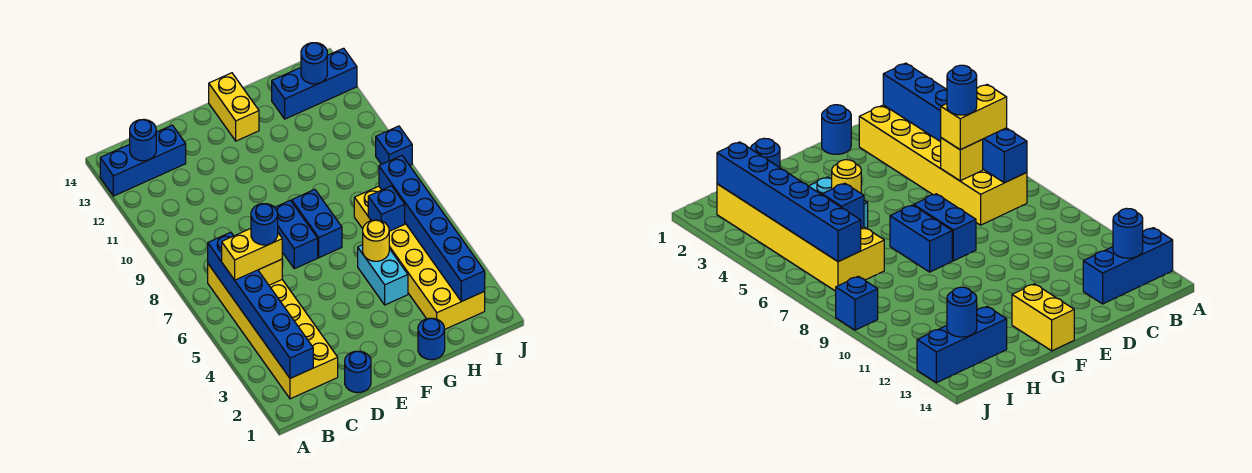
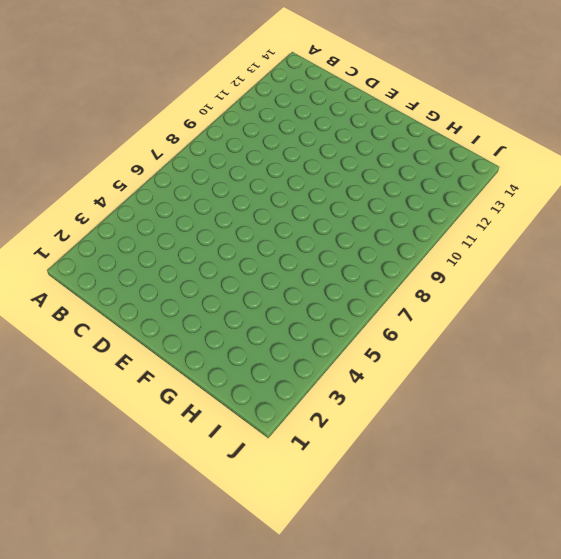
none -> blue brick A13:C13 level 1
none -> yellow brick B2:C7 level 1
none -> blue round brick D1 level 1

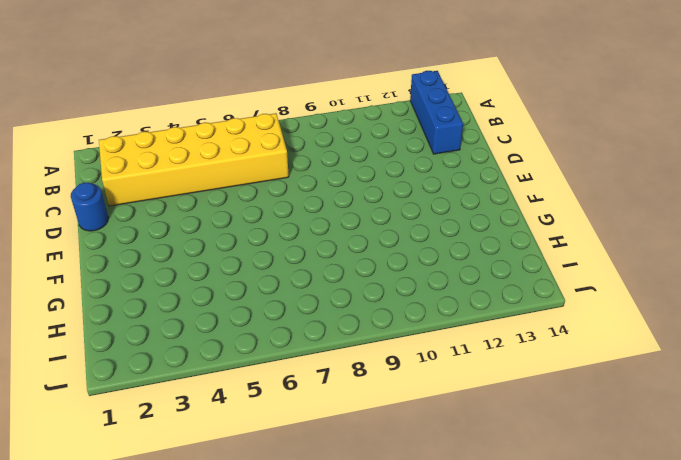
none -> blue brick E7:E8 level 1
none -> blue brick F7:F8 level 1
none -> yellow brick F13:F14 level 1

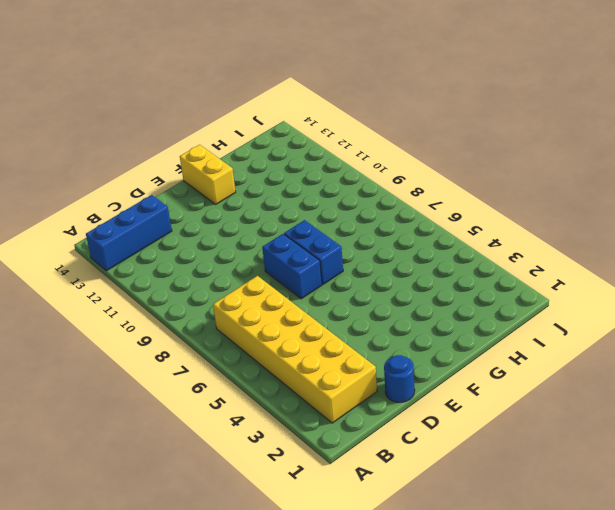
none -> blue round brick G1 level 1
none -> cyan brick G4:G5 level 1
none -> yellow brick H2:I7 level 1

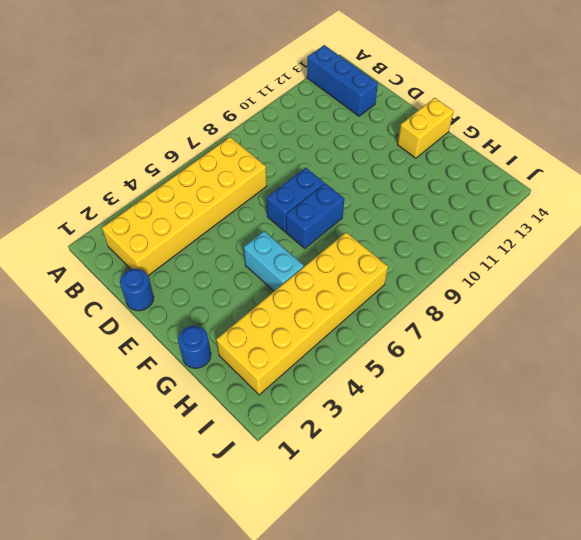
cyan brick F5:G5 level 1 -> cyan brick G4:G5 level 1
none -> blue brick H13:J13 level 1
none -> blue brick J9 level 1
none -> blue brick B2:B7 level 2

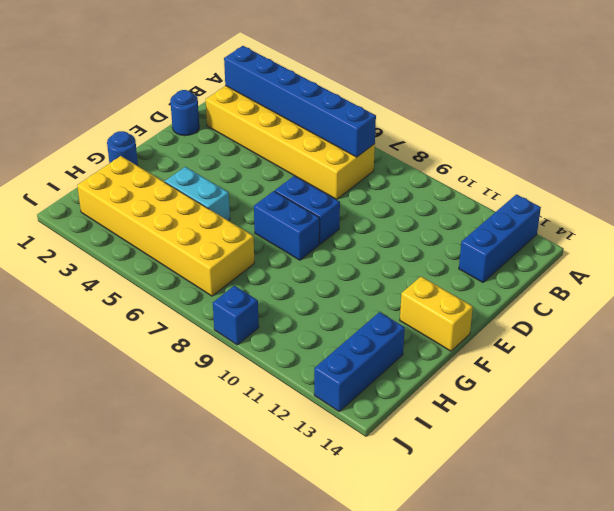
none -> blue round brick B13 level 2
none -> yellow brick C6 level 2
none -> yellow round brick G5 level 2

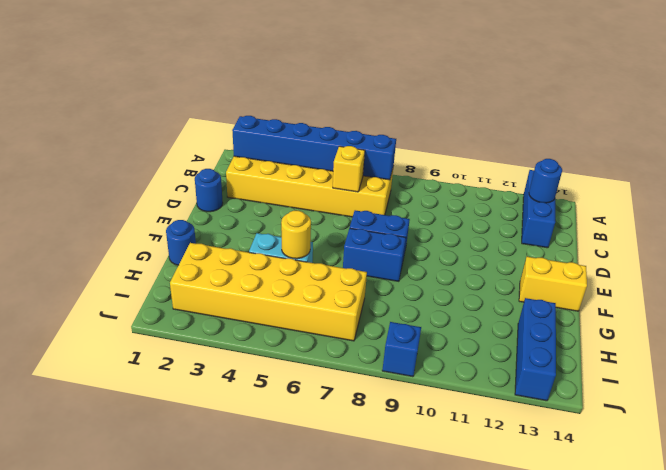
none -> blue brick H6 level 2
none -> blue brick I2:I7 level 2
none -> blue round brick I13 level 2

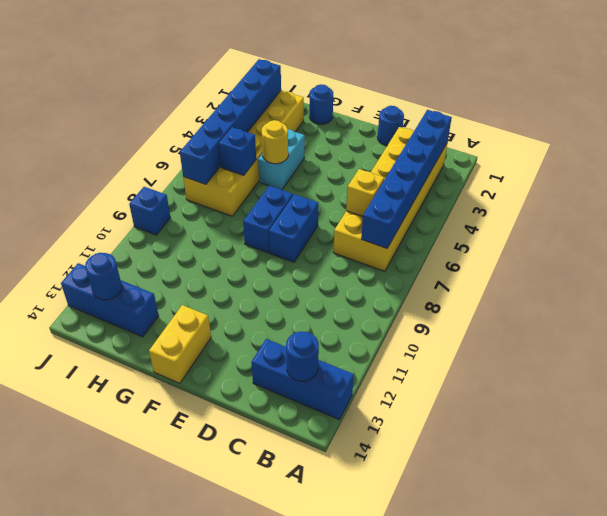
none -> yellow brick B6:C6 level 3
none -> blue round brick C6 level 4

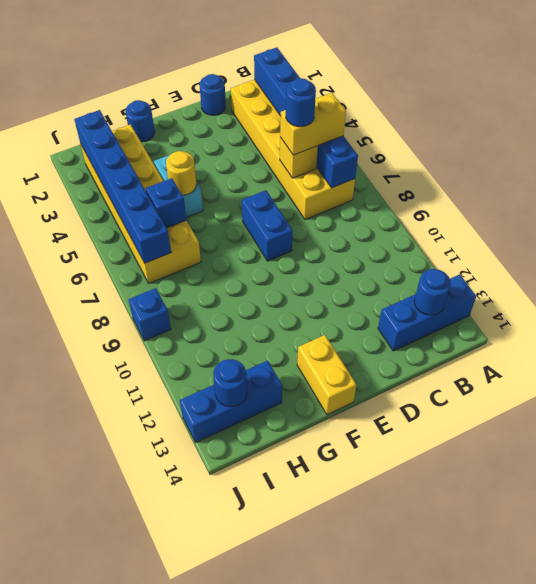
none -> blue brick F7:F8 level 1

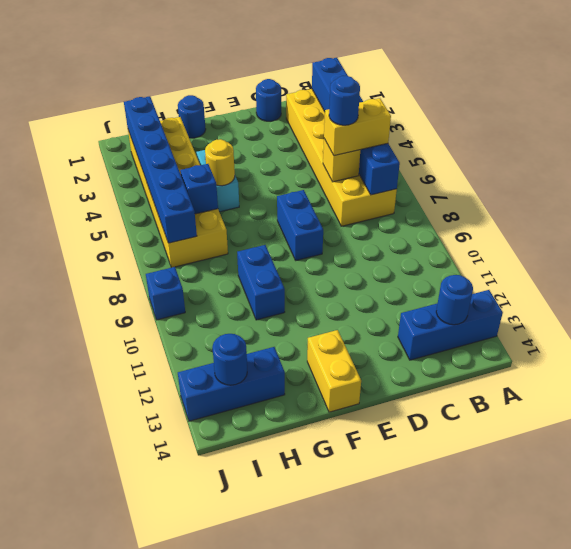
blue brick G9:G10 level 1 -> blue brick F7:F8 level 1

